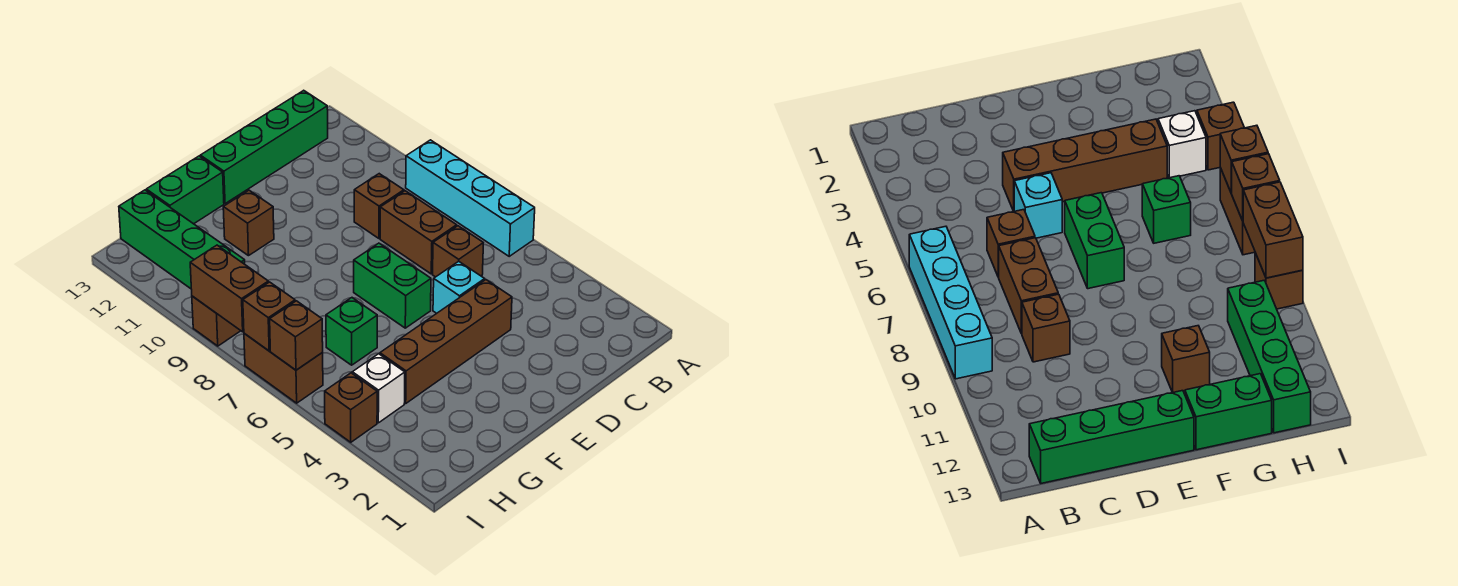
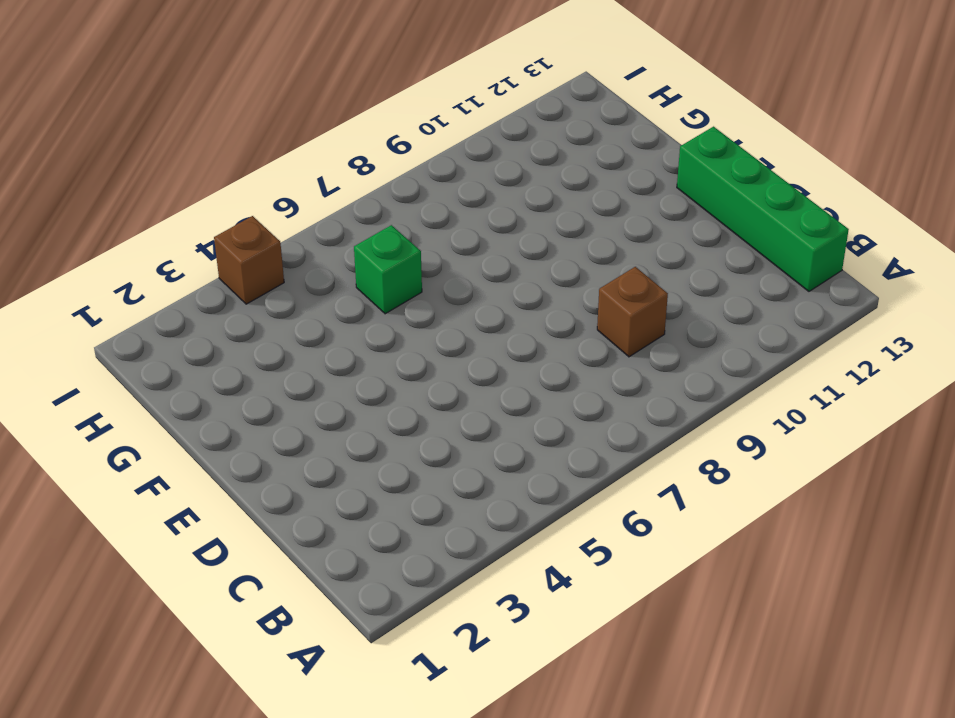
none -> cyan brick A6:A9 level 1
none -> brown brick C6 level 1
none -> brown brick C7:C8 level 1

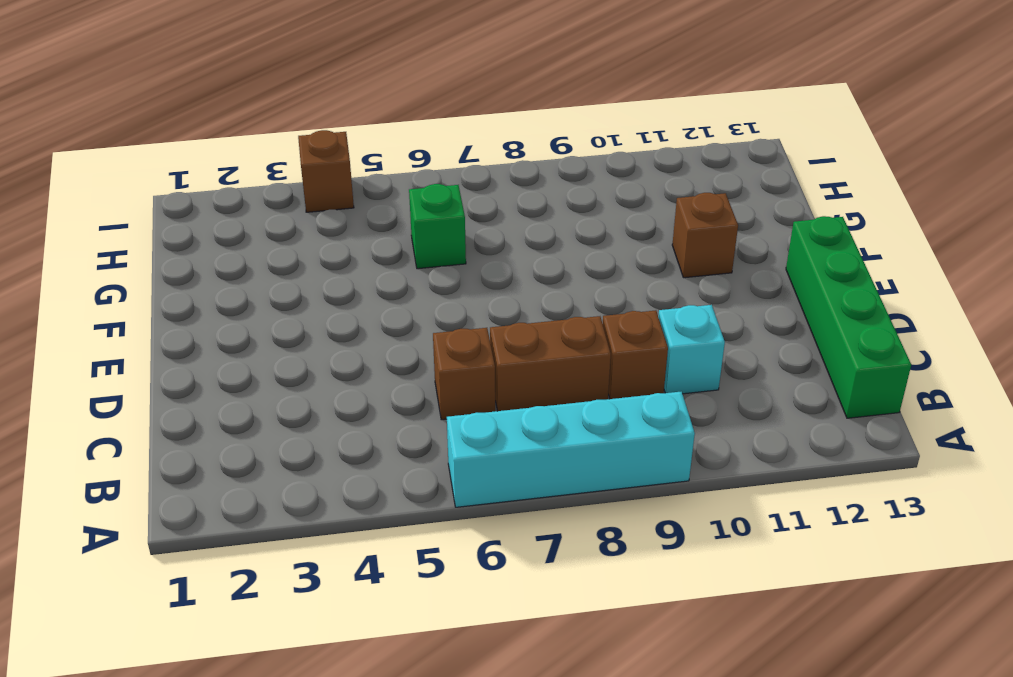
cyan brick C10 level 1 -> cyan brick D5 level 1
none -> brown brick D4:G4 level 1
none -> green brick E6:E7 level 1
none -> green brick F13:G13 level 1

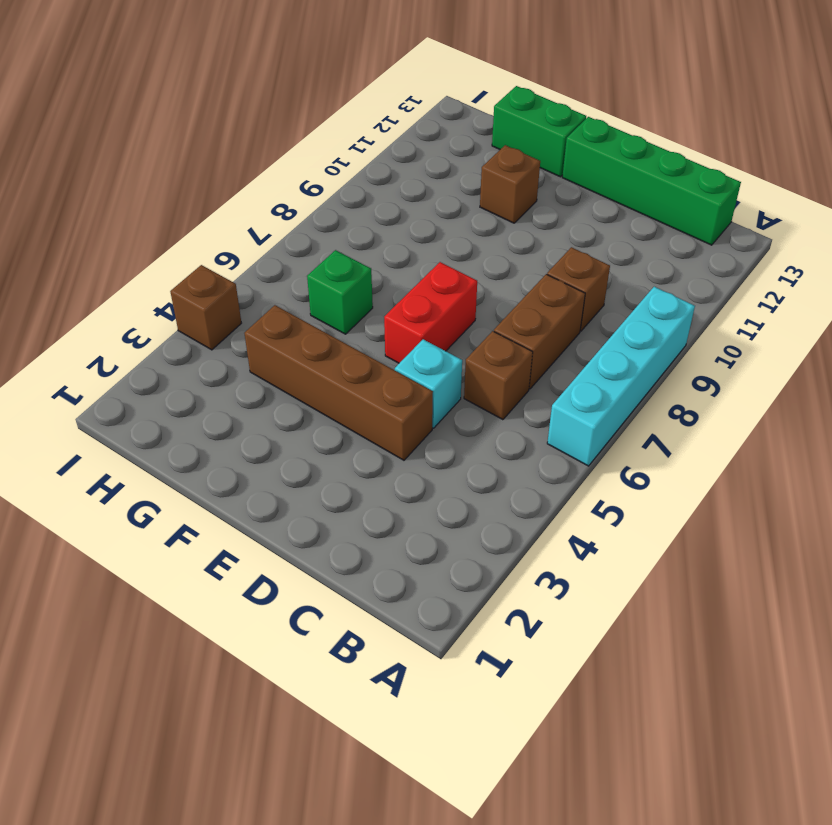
red brick E6:E7 level 1 -> green brick E6:E7 level 1
none -> white brick H4 level 1
none -> green brick H10:H13 level 1
none -> brown brick I6:I7 level 1

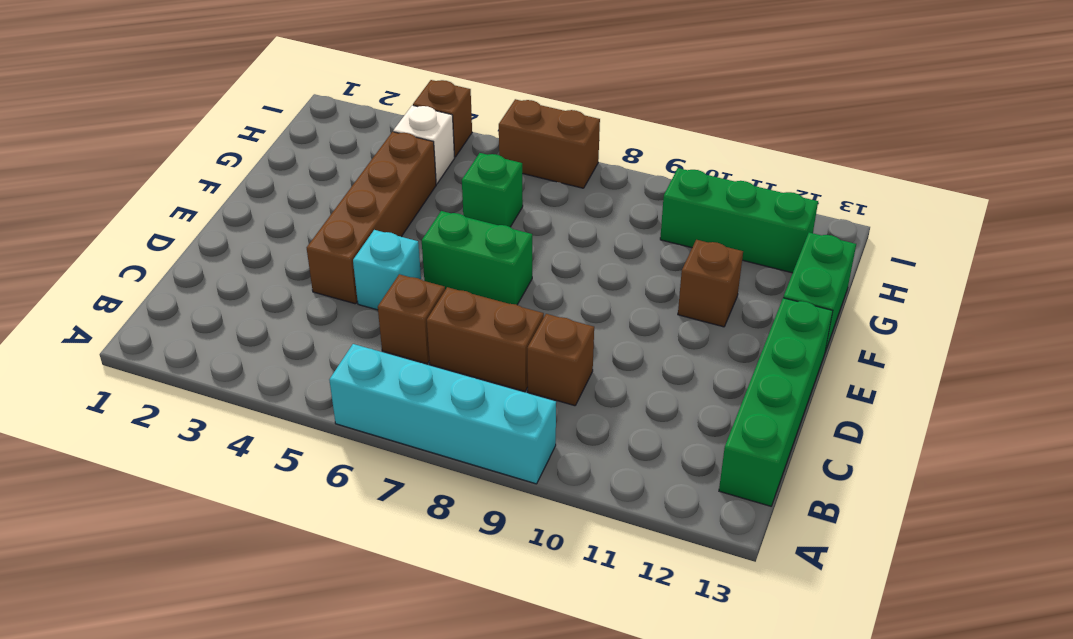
green brick H10:H12 level 1 -> green brick H10:H13 level 1
none -> brown brick I9 level 1
none -> brown brick I6 level 2
none -> brown brick I7 level 2

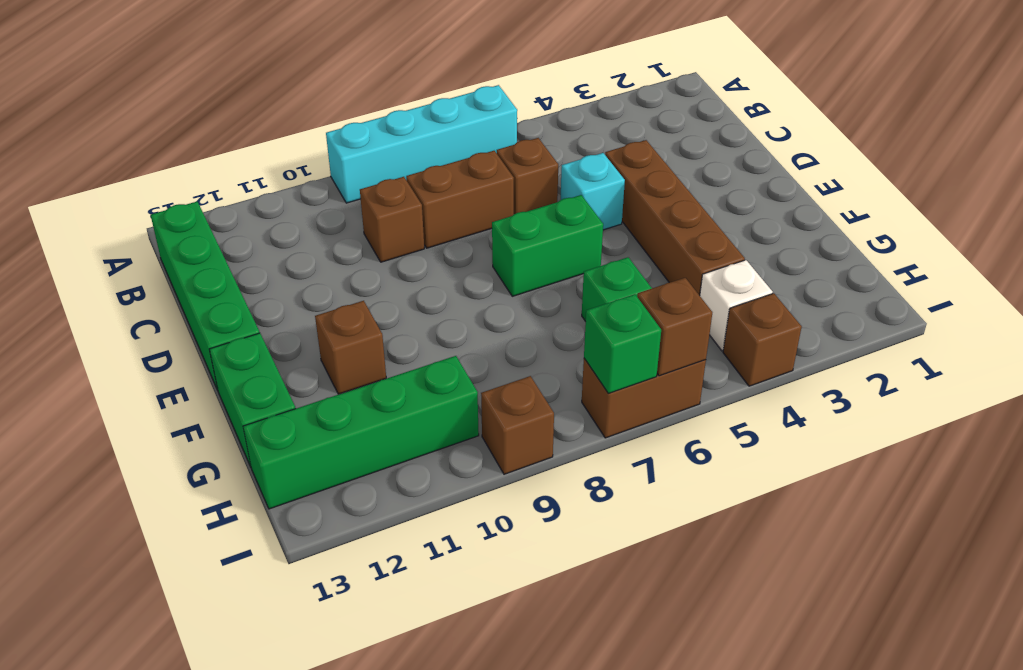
green brick I7 level 2 -> brown brick I7 level 2
none -> brown brick I8:I9 level 2

